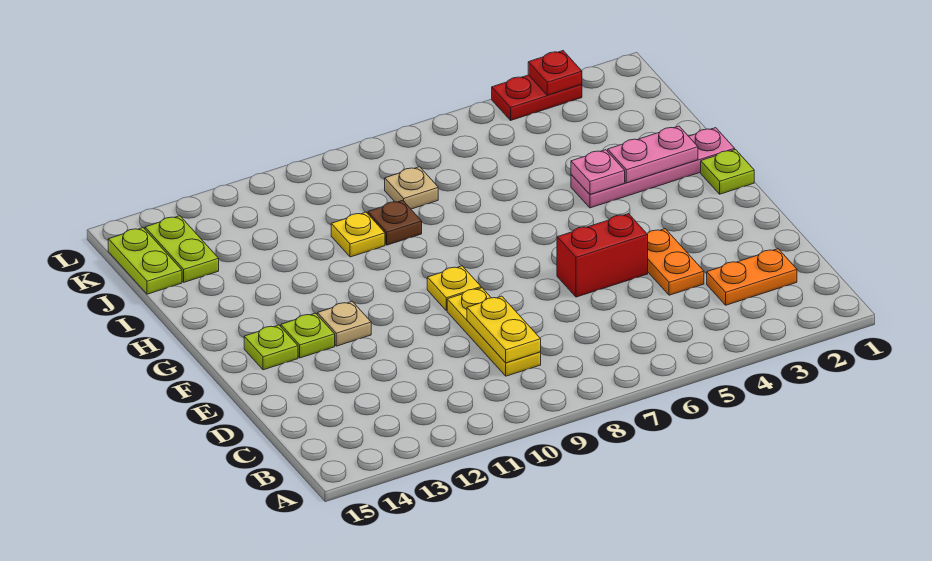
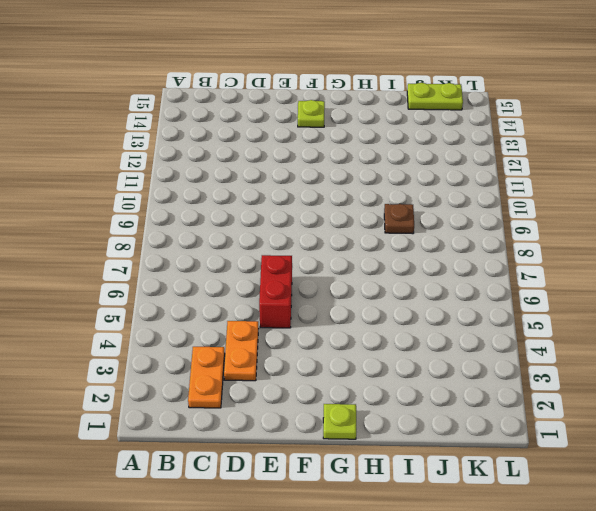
orange plate D3:D4 level 1 -> orange plate D4:E4 level 1
none -> yellow plate C9:E9 level 1
none -> yellow plate F9 level 1
none -> tan plate F12 level 1

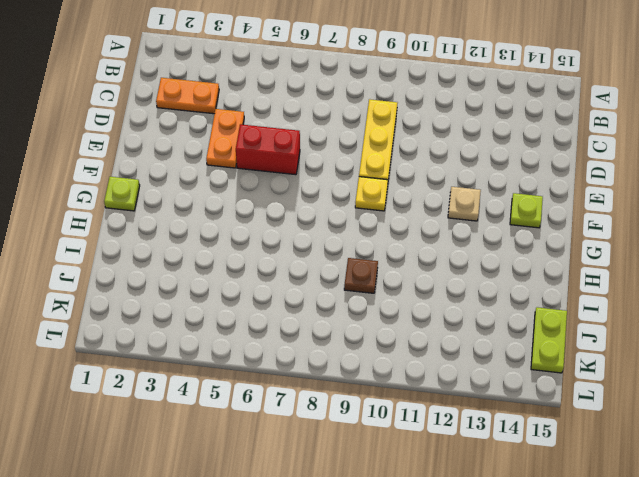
none -> lime plate F13 level 1
none -> pink plate H1:H4 level 1
none -> yellow plate I10 level 1

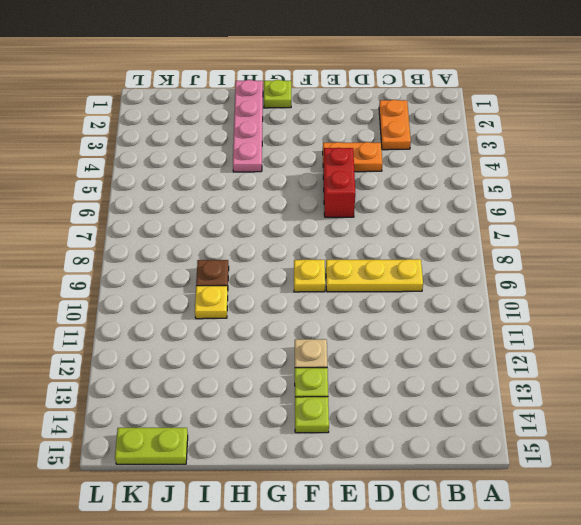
none -> tan plate J8 level 1
none -> lime plate J14:K14 level 1
none -> red plate L3:L4 level 1

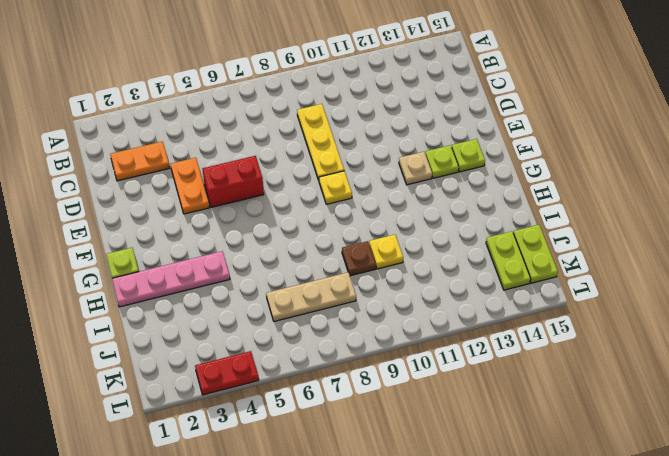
tan plate J6:J8 level 1 -> tan plate J8 level 1
none -> yellow plate C9:D9 level 2
none -> pink plate H2:H3 level 2
none -> pink plate H4 level 2

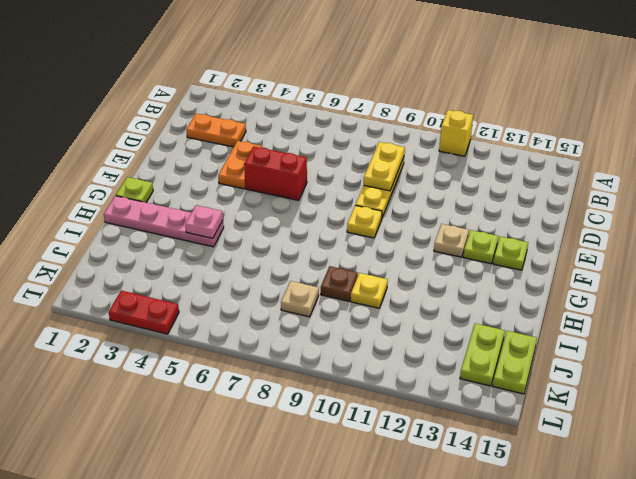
yellow brick A11 level 1 -> none
none -> pink plate H2:H3 level 2
none -> red plate L3 level 2

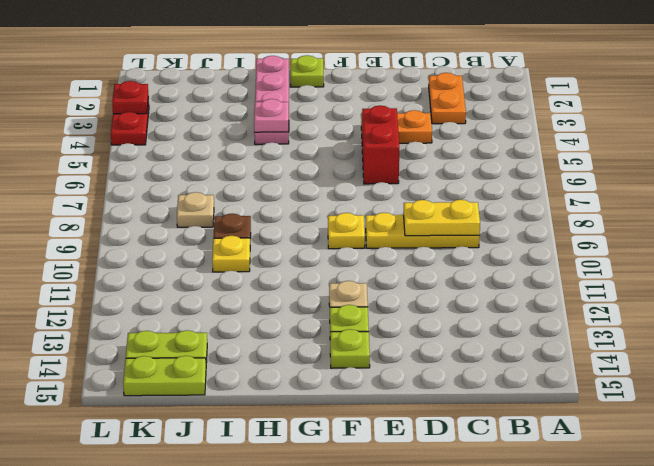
none -> pink plate H2:H3 level 2

